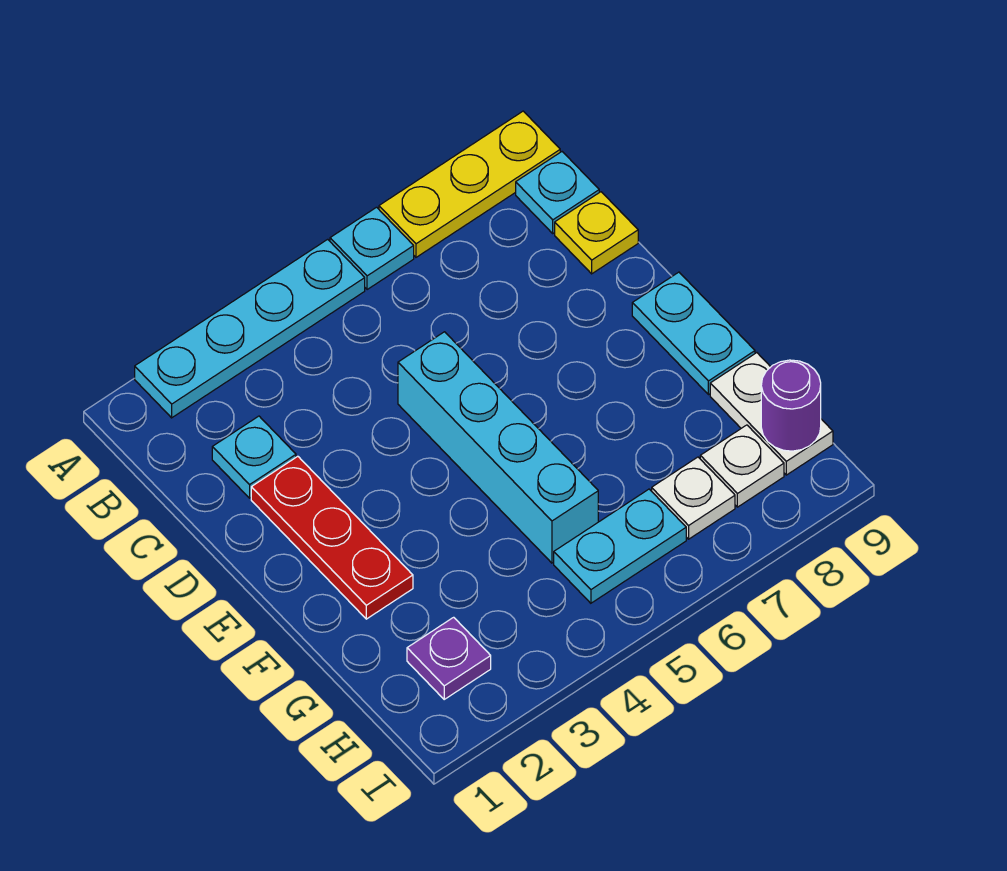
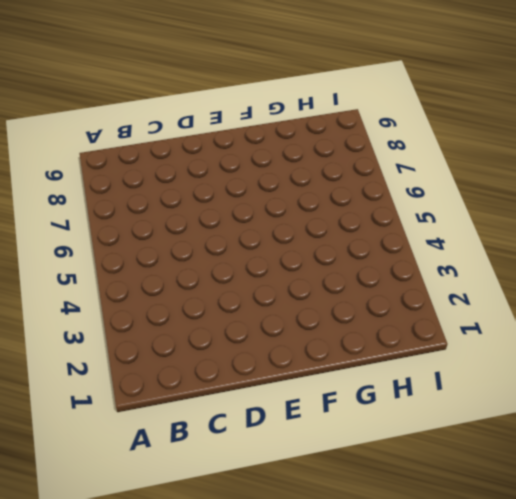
none -> cyan plate A2:A5 level 1
none -> cyan plate A6 level 1
none -> yellow plate A7:A9 level 1

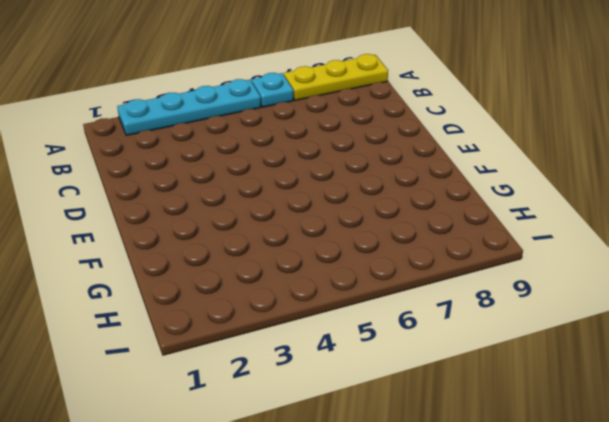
none -> cyan plate B9 level 1
none -> cyan plate C2 level 1
none -> yellow plate C9 level 1

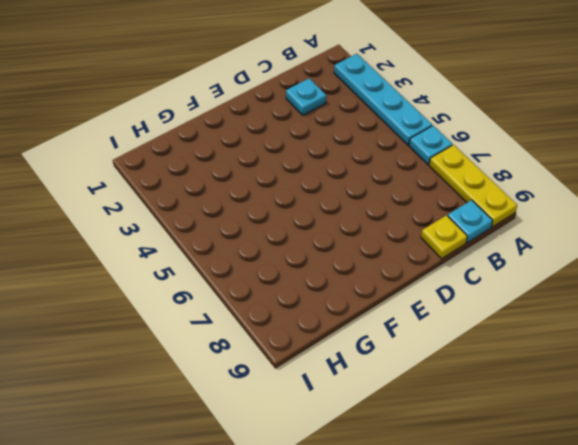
none -> red plate D2:F2 level 1
none -> cyan brick D5:G5 level 1
none -> cyan plate E9:F9 level 1

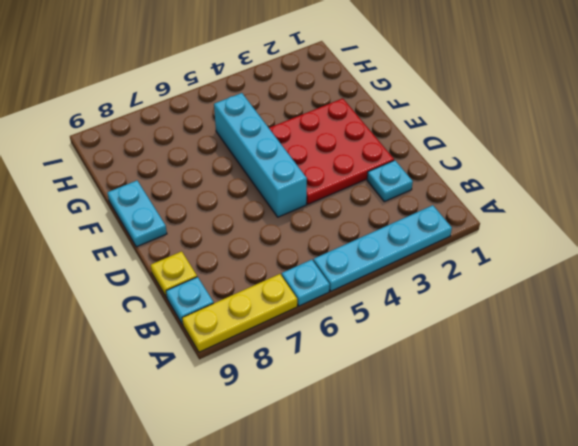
red plate D2:F4 level 1 -> red plate D2:F2 level 1
none -> white plate G9:H9 level 1
none -> purple plate H2 level 1
none -> cyan plate H5:H6 level 1

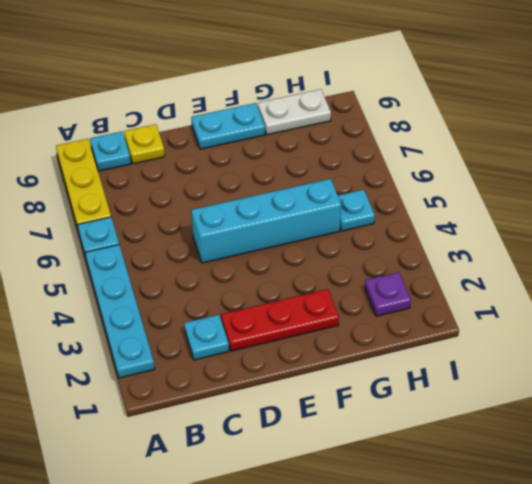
cyan plate H5 level 1 -> cyan plate H5:H6 level 1
none -> white plate H7 level 1
none -> white plate H8 level 1
none -> purple round brick H9 level 2

